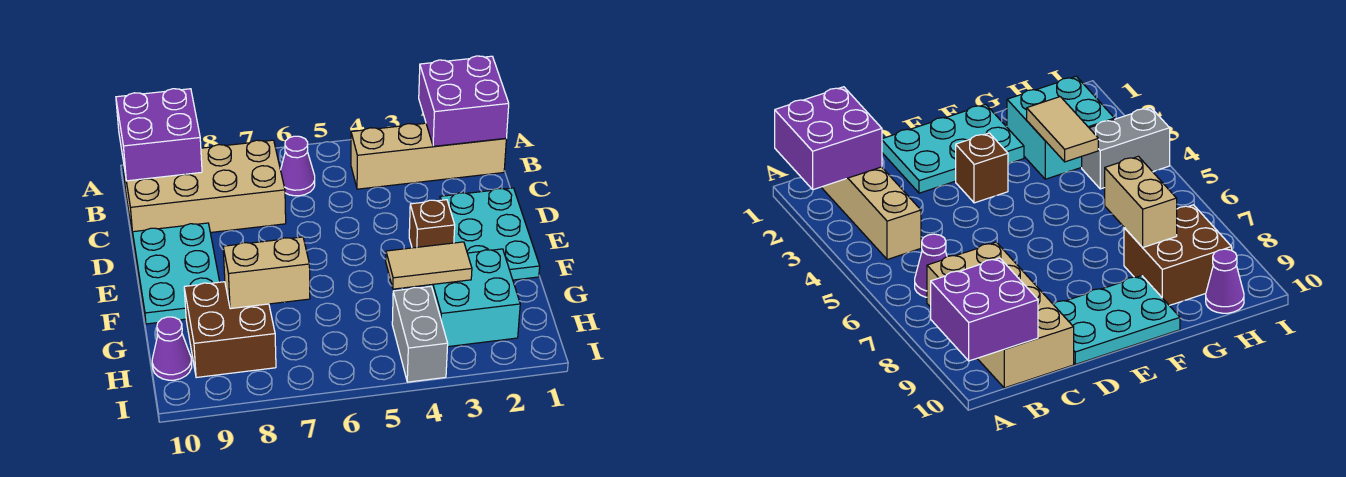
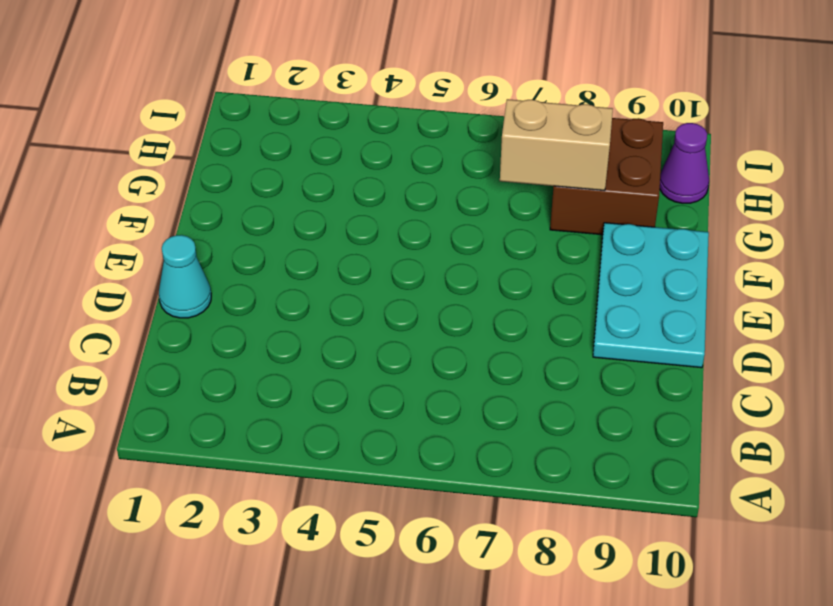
cyan cone D1 level 1 -> cyan plate D1:F2 level 1
none -> tan brick B1:B4 level 1
none -> purple cone B6 level 1
none -> tan brick B7:C10 level 1

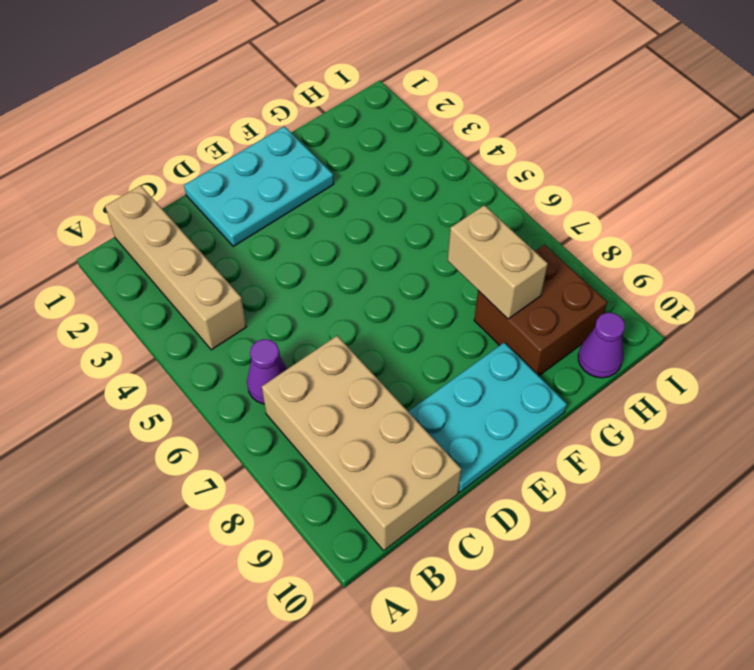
none -> brown brick E3 level 1
none -> cyan brick G2:H3 level 1
none -> grey brick H4:I4 level 1

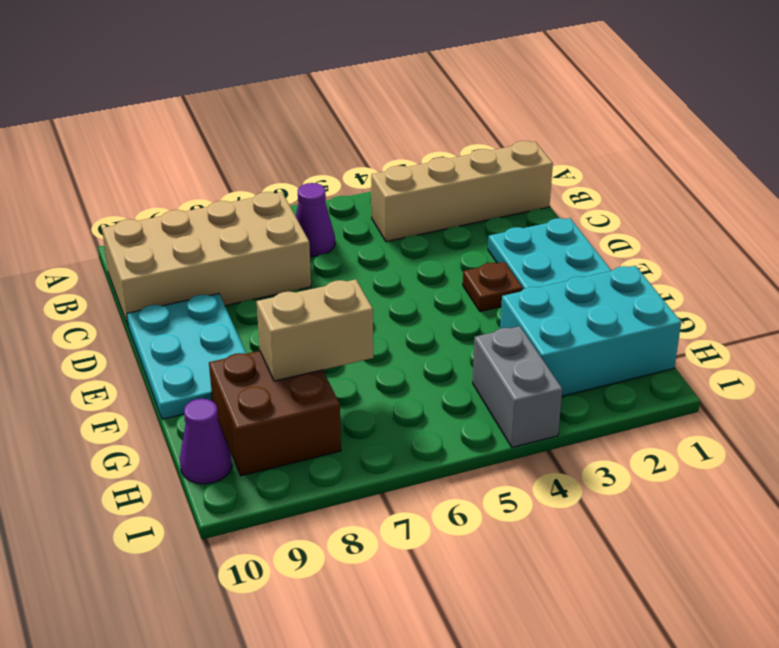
brown plate E3 level 1 -> brown brick E3 level 1
cyan brick G1:H3 level 1 -> cyan brick G2:H3 level 1
none -> purple brick A1:B2 level 2
none -> purple brick A9:B10 level 2
none -> tan tile G3:G4 level 2

